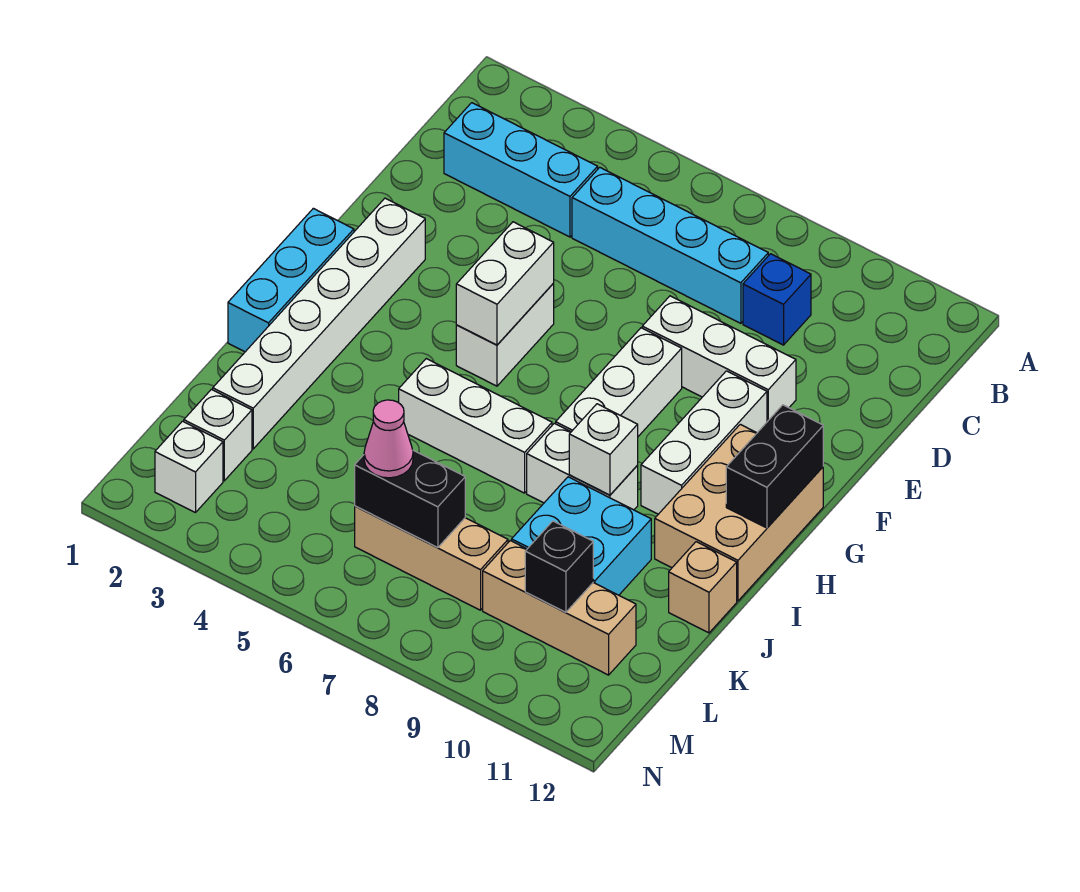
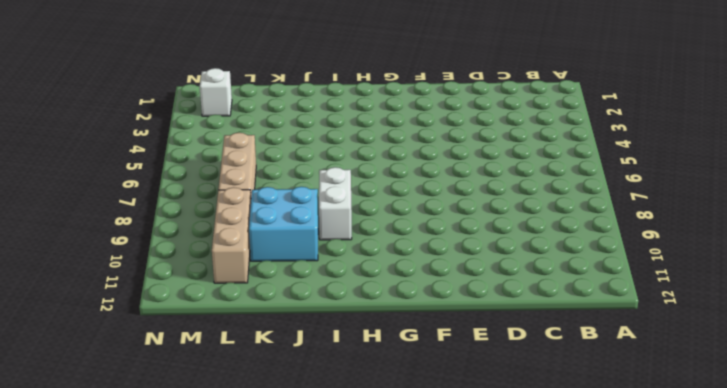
none -> cyan brick C2:C4 level 1
none -> cyan brick C5:C8 level 1
none -> blue brick C9 level 1

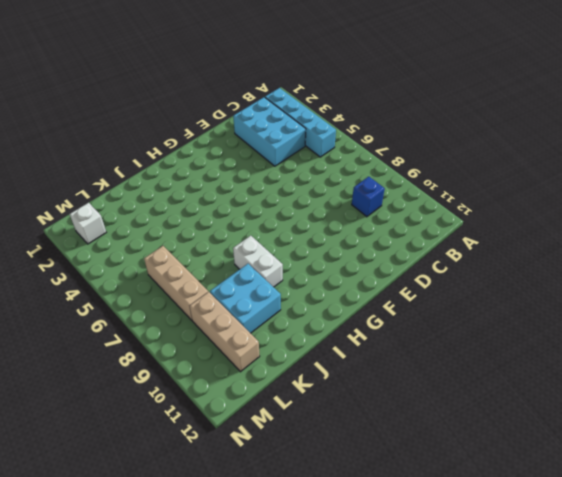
cyan brick B2:B5 level 1 -> cyan brick C5:C8 level 1
cyan brick C2:D4 level 1 -> cyan brick C2:C4 level 1
none -> white brick E8:E10 level 1
none -> white brick F2:K2 level 1
none -> white brick F5:G5 level 1

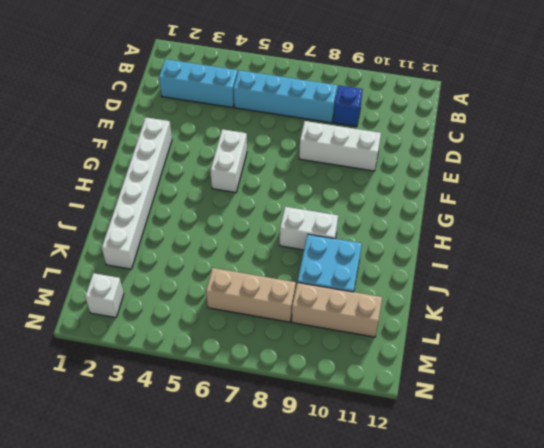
none -> white brick F8:H8 level 1
none -> white brick F10:H10 level 1
none -> cyan brick G1:I1 level 1

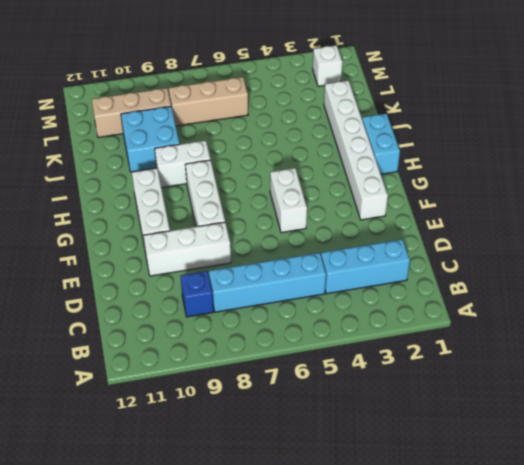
cyan brick H1:I1 level 1 -> cyan brick G1:I1 level 1
none -> tan brick G11:I12 level 1
none -> white brick I5:I7 level 1
none -> tan brick J12 level 1

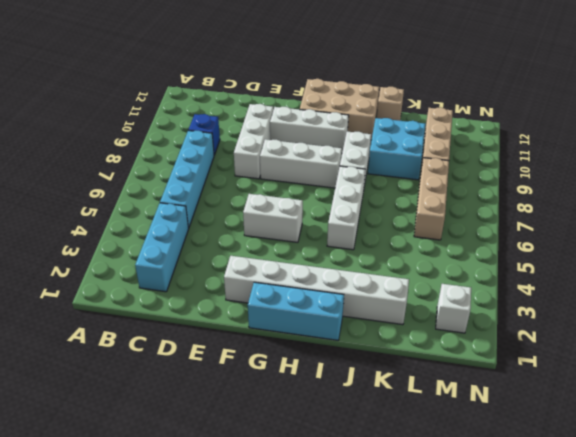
none -> white brick L2 level 1
none -> white brick F5:G5 level 2
none -> black brick G12:H12 level 2

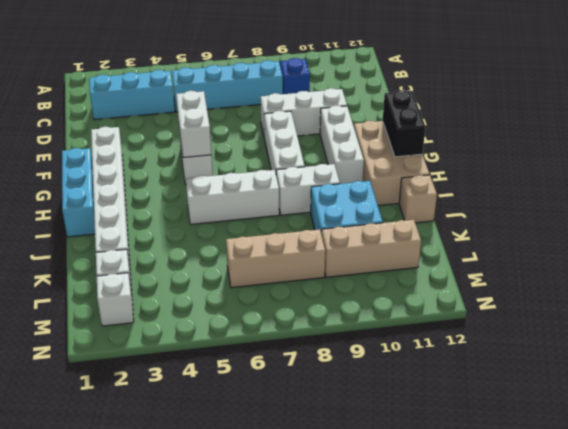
none -> white brick I9 level 2
none -> black brick L6:L7 level 2
none -> black brick L10 level 2

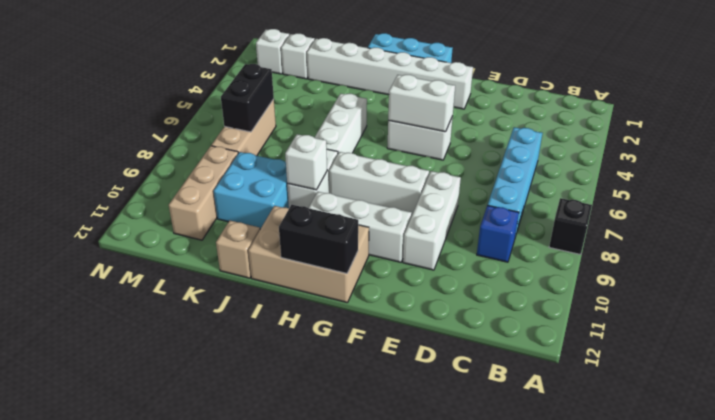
black brick A8 level 1 -> black brick L10 level 2
none -> cyan brick C2:C4 level 1
none -> pink cone L6 level 3

